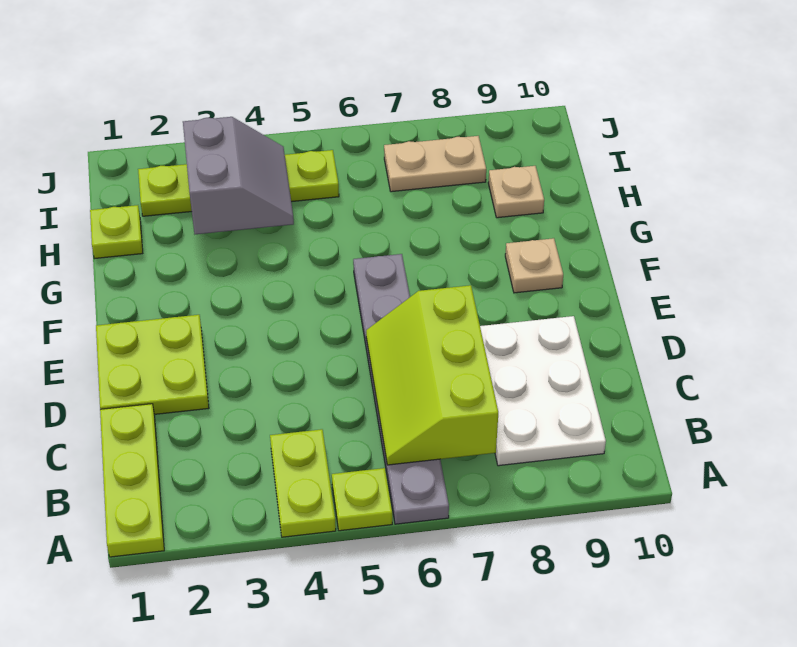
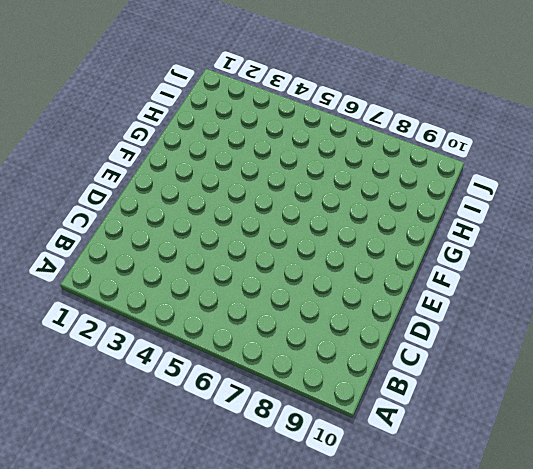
none -> lime plate A1:C1 level 1
none -> lime plate A4:B4 level 1
none -> lime plate A5 level 1

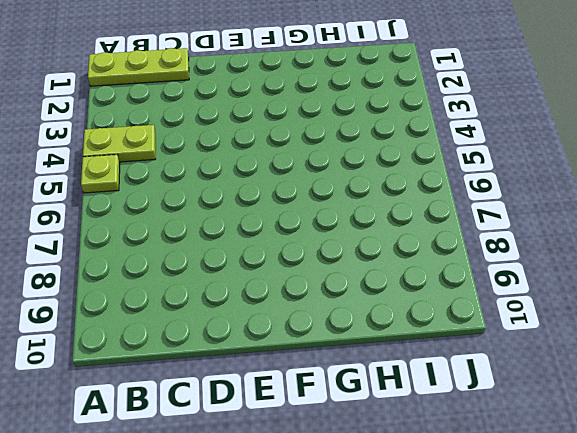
none -> grey plate A6:F6 level 1
none -> white plate B8:D9 level 1
none -> lime plate D1:E2 level 1

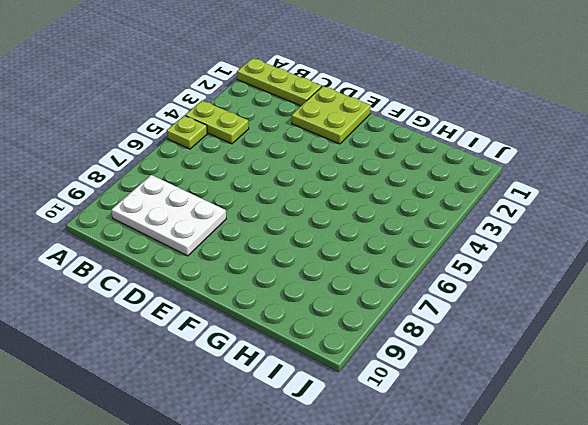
none -> grey plate A6:F6 level 1
none -> tan plate F9 level 1
none -> lime plate H1 level 1

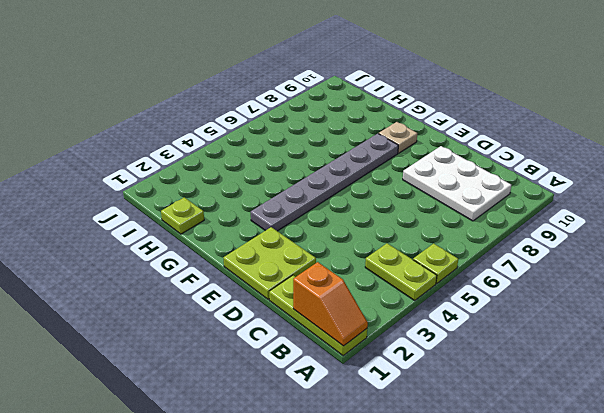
orange slope A1:B1 level 2 top B -> none
grey plate F3:F8 level 1 -> grey plate A6:F6 level 1
none -> tan plate H9 level 1
none -> lime plate I2:I5 level 1
none -> tan plate I7:I8 level 1

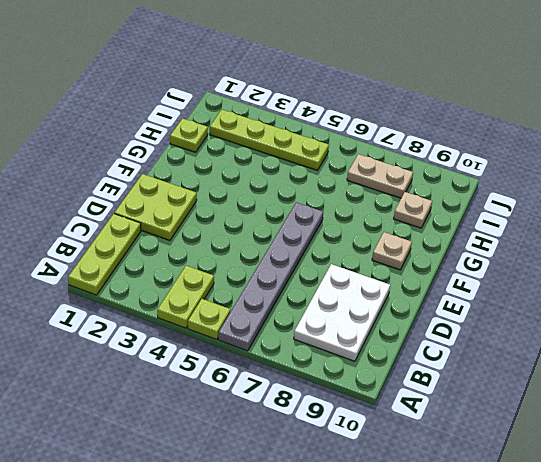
none -> lime slope B6:D7 level 2 top 7
none -> grey slope H3:I4 level 2 top 3

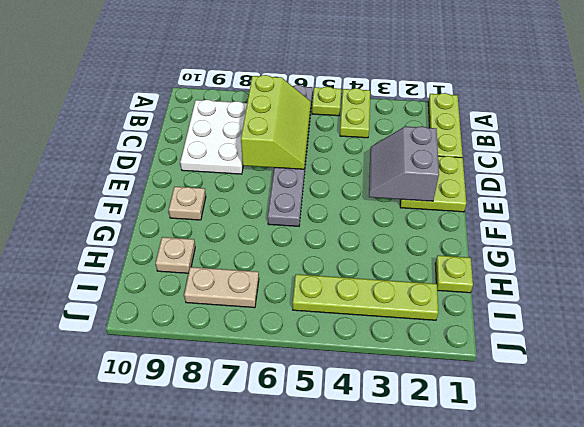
grey slope D2:E3 level 2 top 2 -> grey slope H3:I4 level 2 top 3

